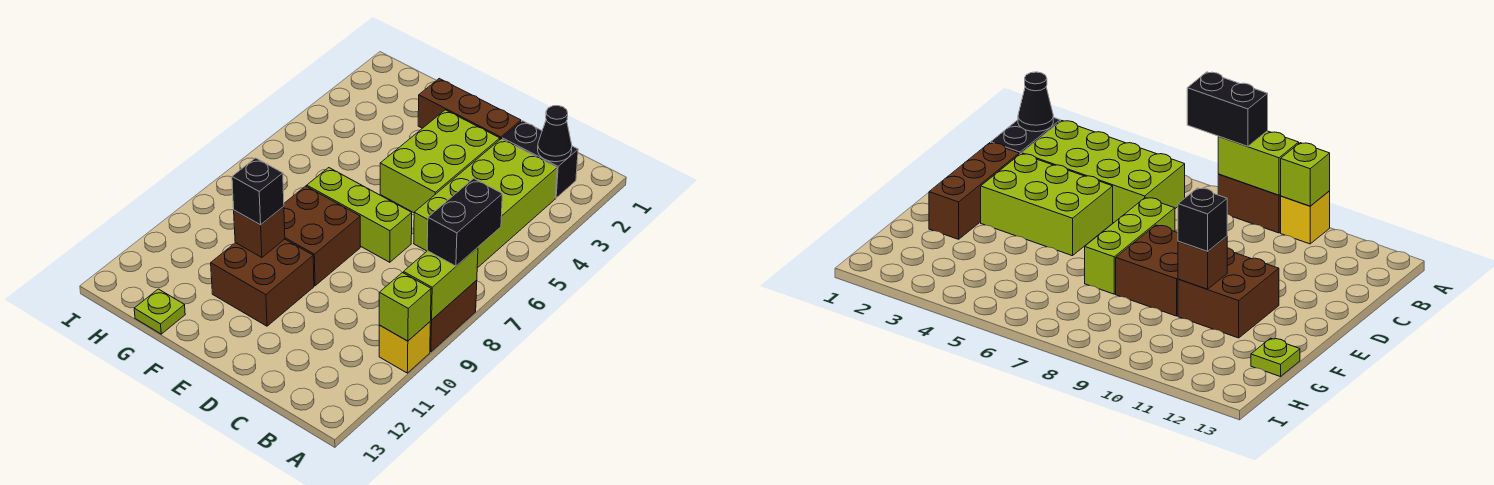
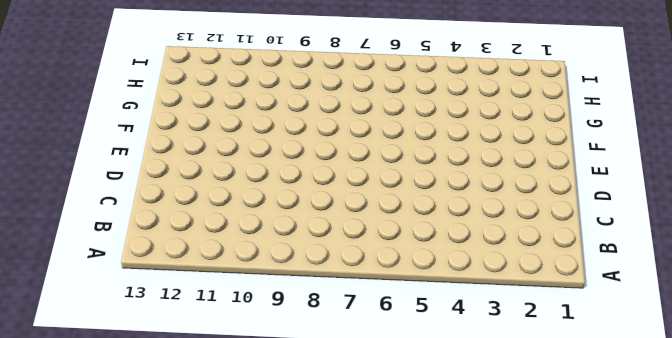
none -> brown brick A8:A9 level 1
none -> yellow brick A10 level 1
none -> black brick B2:C2 level 1

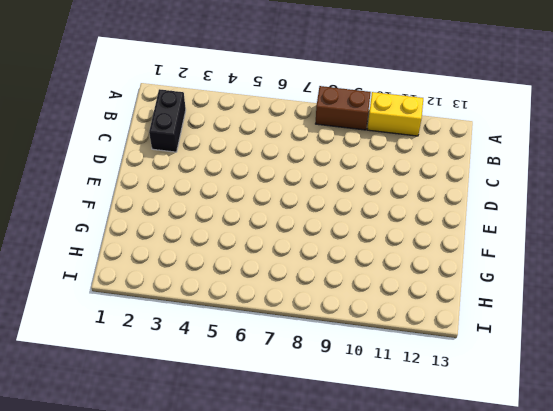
yellow brick A10:A11 level 1 -> yellow brick A10 level 1
none -> lime brick B3:C6 level 1
none -> brown brick D2:F2 level 1
none -> lime brick D3:E5 level 1

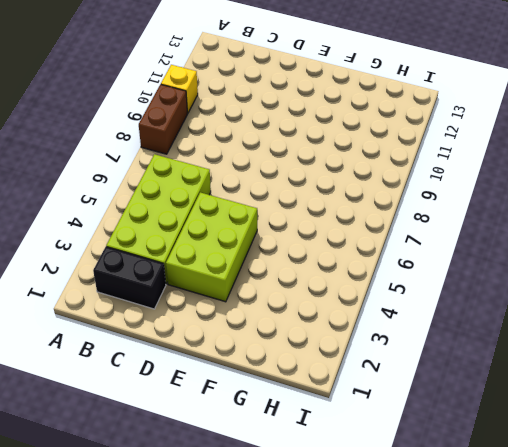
none -> brown brick D2:F2 level 1
none -> lime brick D7:F7 level 1
none -> brown brick E8:F9 level 1

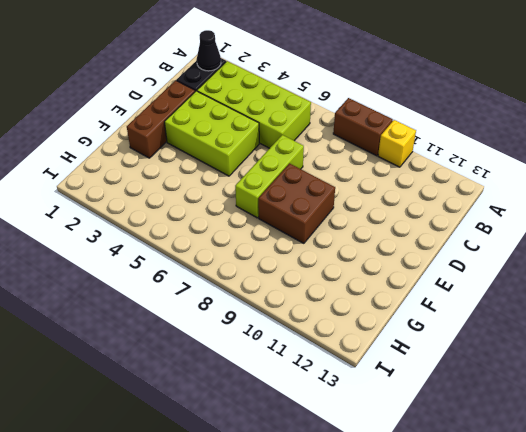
none -> brown brick E10:F11 level 1
none -> lime plate G13 level 1
none -> lime brick A8:A9 level 2

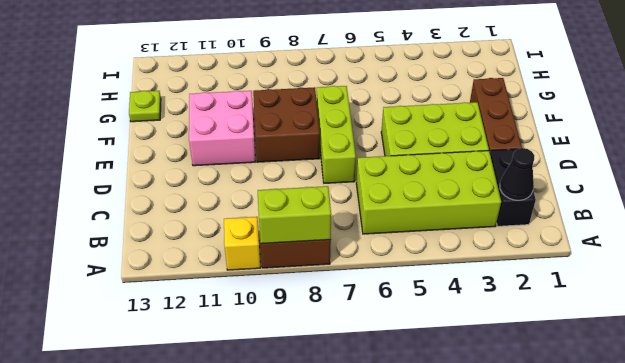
pink brick E10:F11 level 1 -> brown brick E10:F11 level 1
none -> lime brick A10 level 2
none -> brown brick F10 level 2
none -> black brick A7:A8 level 3

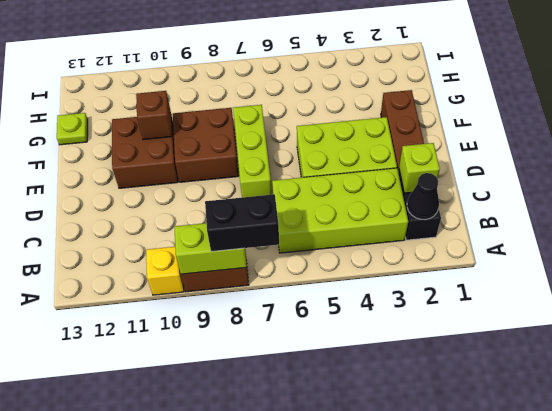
lime brick C2 level 2 -> lime brick A10 level 2
none -> black brick F10 level 3

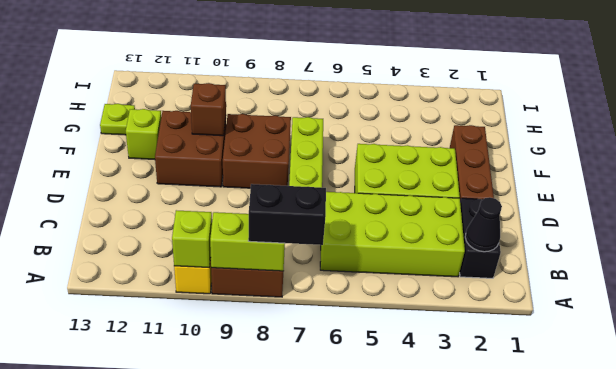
lime brick F12 level 1 -> none
none -> black brick F10 level 3

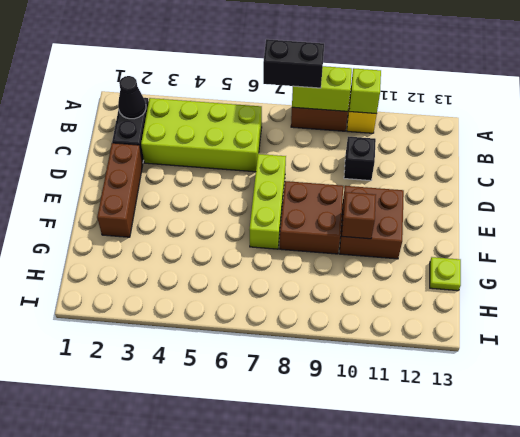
black brick C10 level 1 -> black brick F10 level 3
none -> lime brick D3:E5 level 1

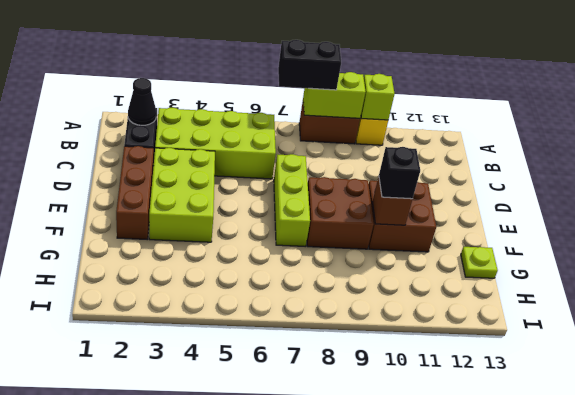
lime brick D3:F4 level 1 -> lime brick D3:E5 level 1

